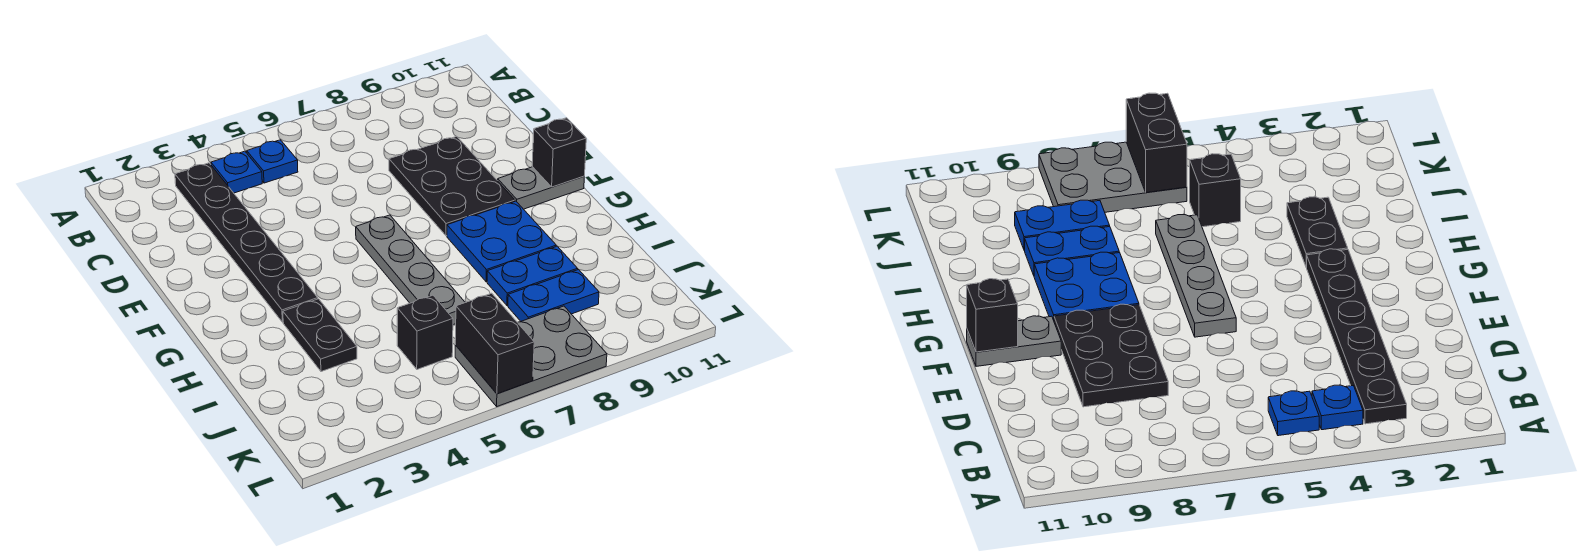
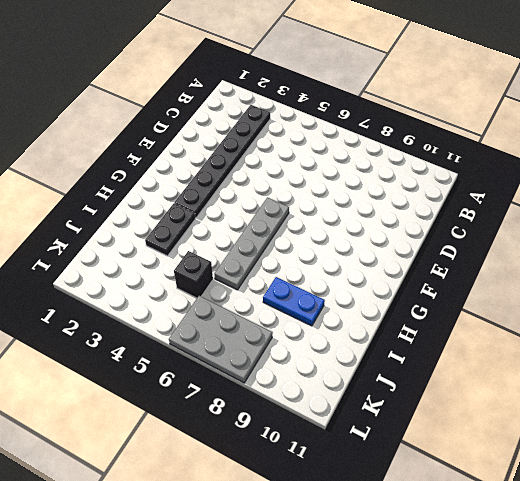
none -> blue plate B4 level 1
none -> blue plate B5 level 1
none -> black plate D8:F9 level 1

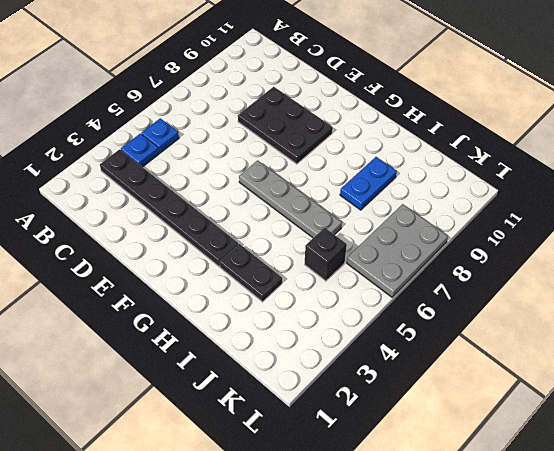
none -> grey plate F10:F11 level 1
none -> blue plate G8:H9 level 1
none -> blue plate J8:J9 level 1

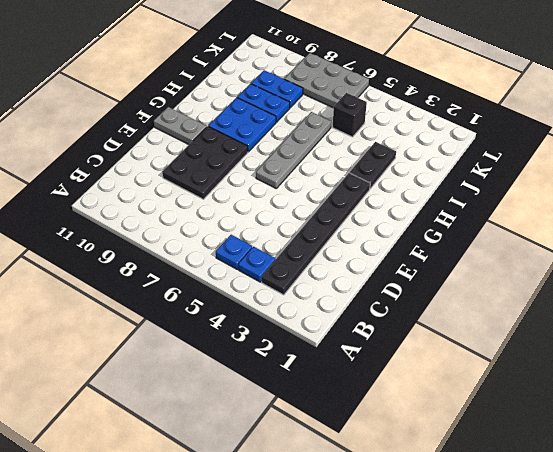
none -> black brick F11 level 2
none -> black brick K6:L6 level 2

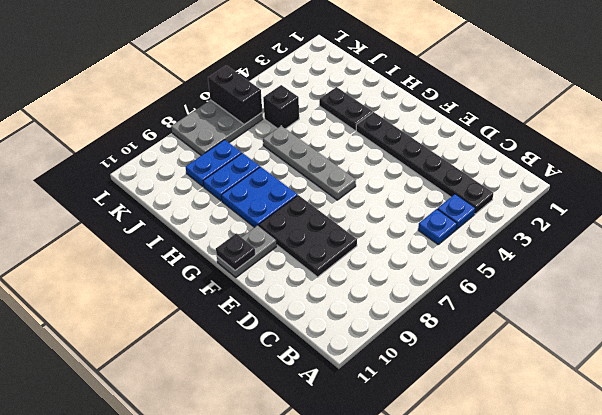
black plate F11 level 2 -> black brick F11 level 2

